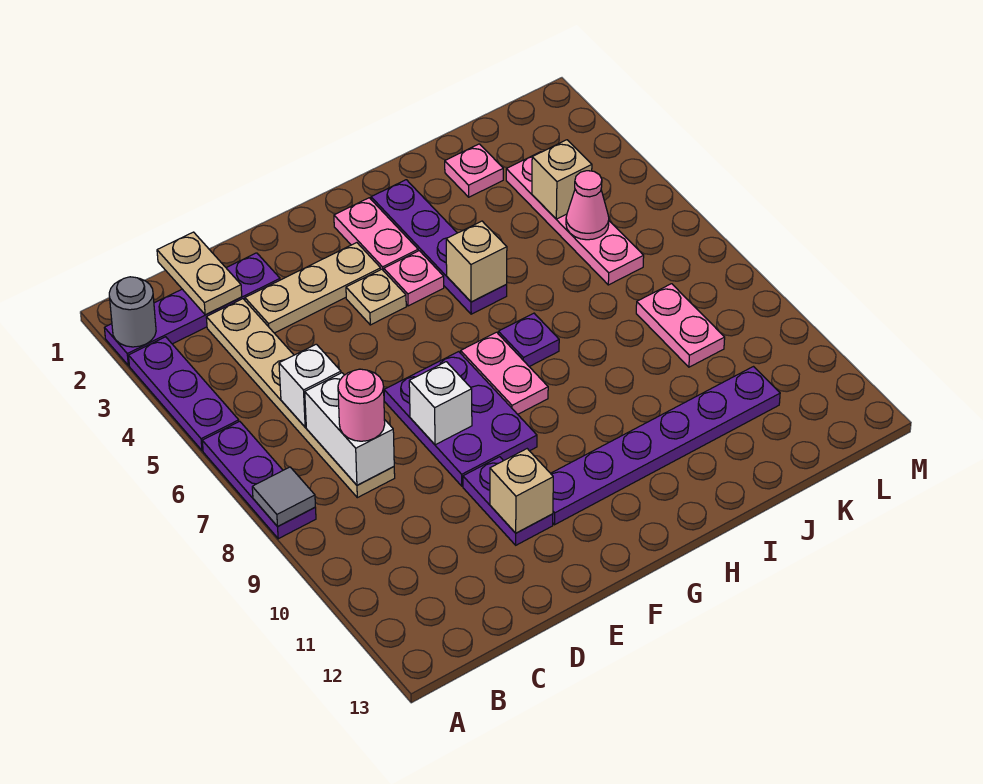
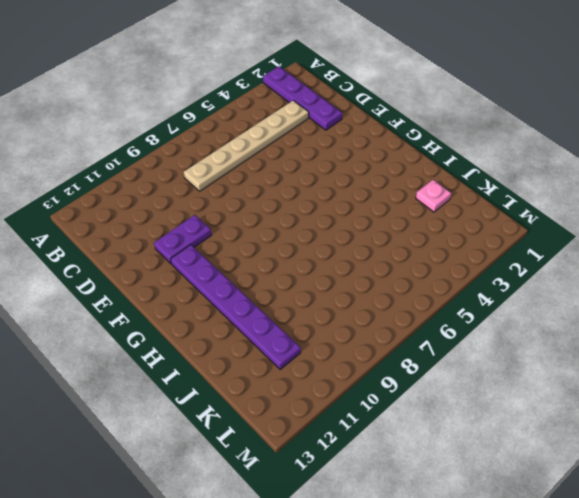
none -> purple plate A3:A5 level 1
none -> purple plate A6:A8 level 1
none -> tan plate D3:F3 level 1

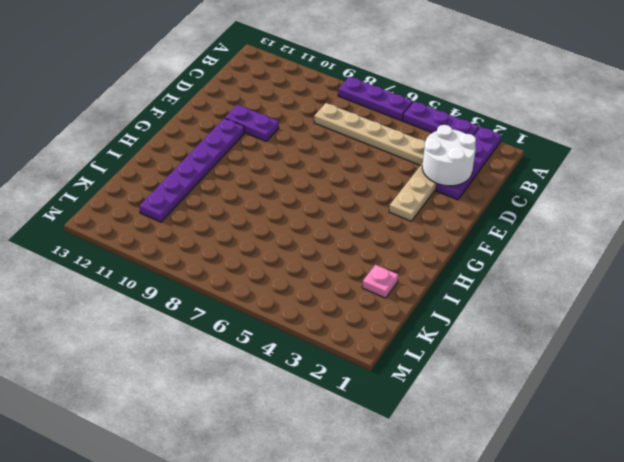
white round brick C2:D3 level 2 -> tan plate C1:C2 level 2
none -> purple plate E7:F9 level 1
none -> tan plate F4 level 1
none -> pink plate G2:G3 level 1

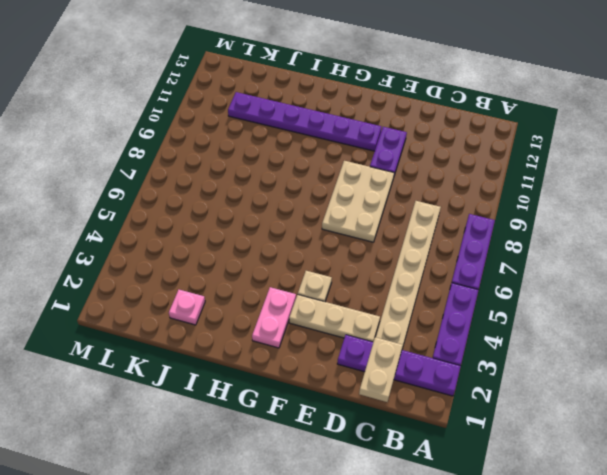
tan plate E7:F9 level 1 -> purple plate E7:F9 level 1
none -> pink plate G4 level 1
none -> pink plate G7:G8 level 1
none -> purple plate H2:H5 level 1

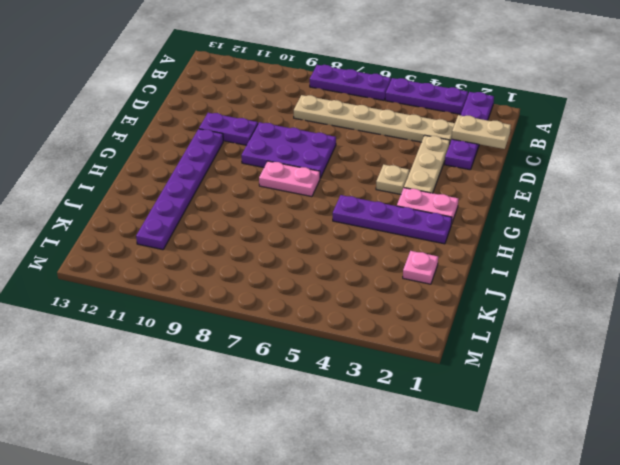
none -> pink plate G4 level 1
none -> purple plate H7 level 1
none -> pink plate K3:K6 level 1

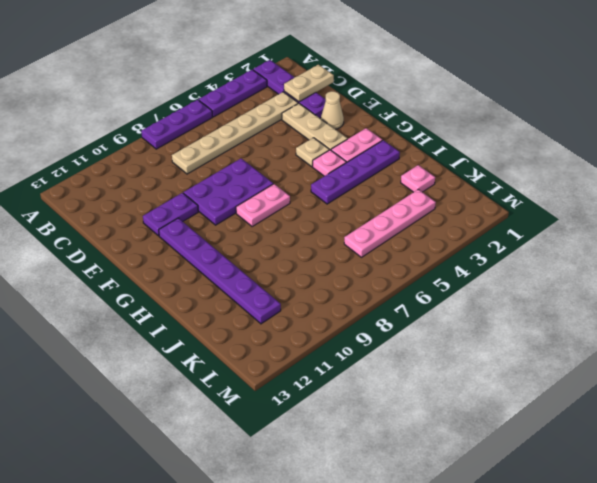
tan cone E2 level 1 -> none
none -> purple plate H7 level 1
none -> pink plate K8:K9 level 1
none -> grey round brick A2 level 2

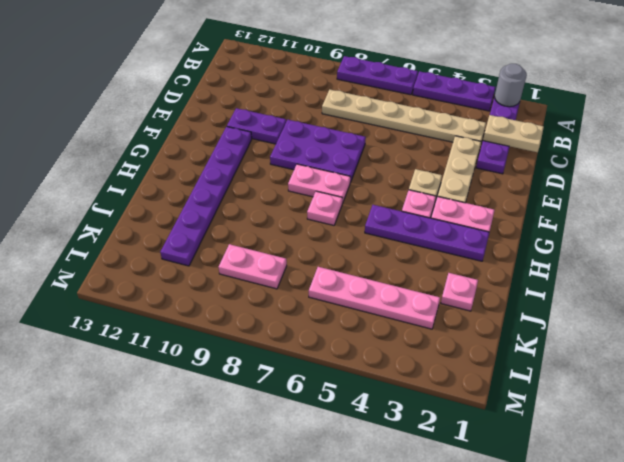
pink plate H7 level 1 -> purple plate H7 level 1
none -> grey tile A8 level 2
none -> white brick C6 level 2
none -> white brick C7:C8 level 2

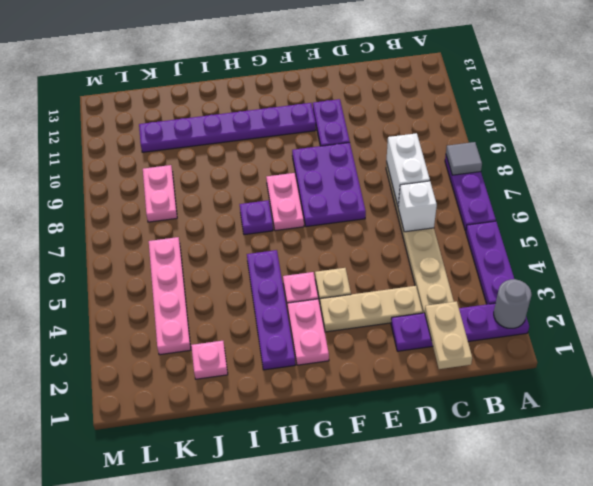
none -> white brick E8 level 2
none -> tan brick E11 level 2
none -> tan brick H5 level 2

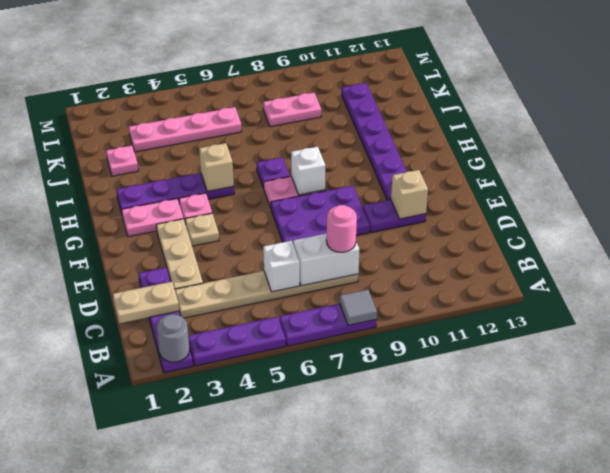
white brick G8 level 2 -> white brick E8 level 2
none -> tan brick K4 level 2
none -> pink cone K5 level 2

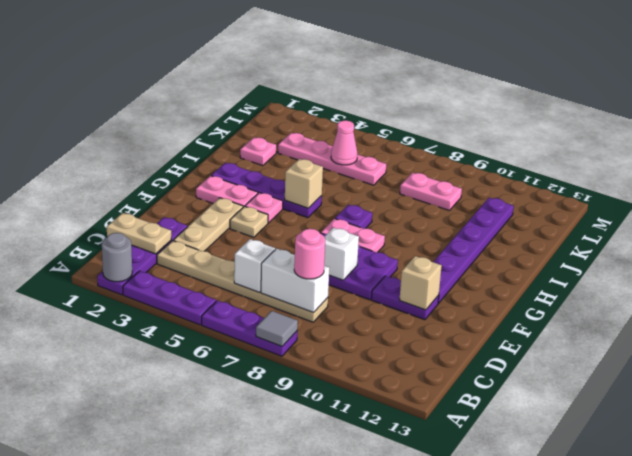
none -> tan brick K4 level 2

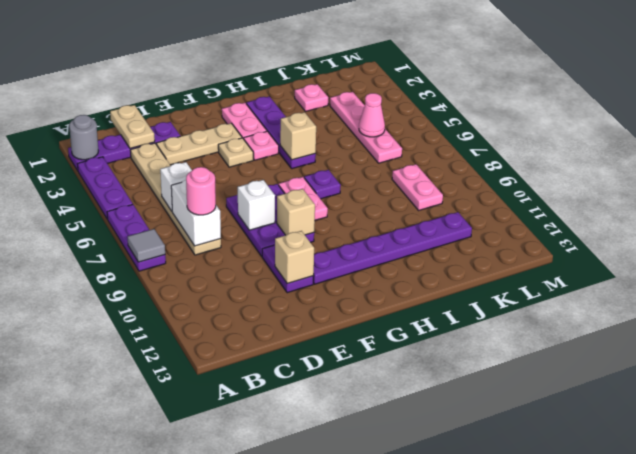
tan brick F9 level 2 -> tan brick K4 level 2

